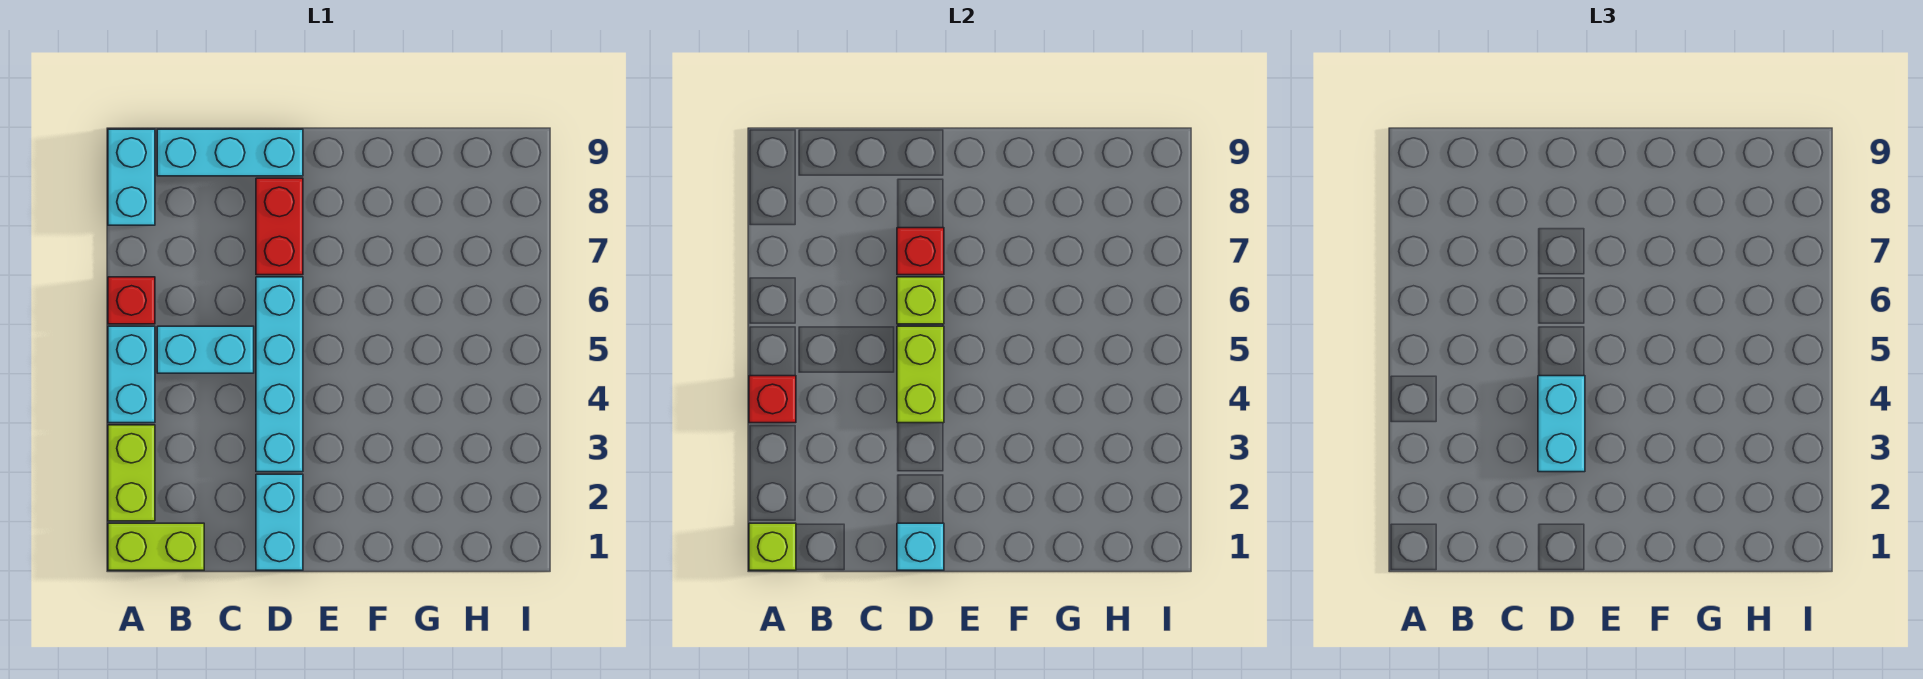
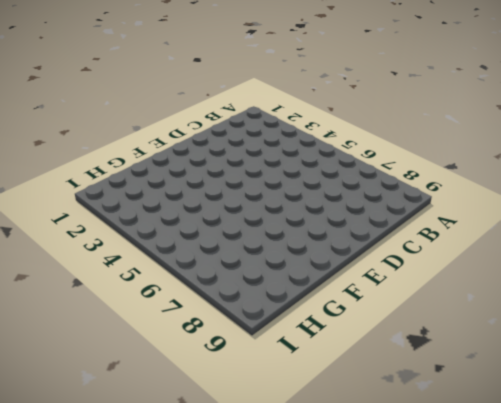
none -> lime brick A1:B1 level 1
none -> lime brick A2:A3 level 1
none -> cyan brick A4:A5 level 1

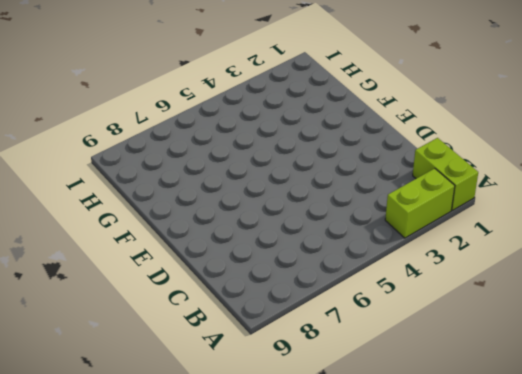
none -> cyan brick A4:A5 level 1
none -> red brick A6 level 1
none -> cyan brick A8:A9 level 1

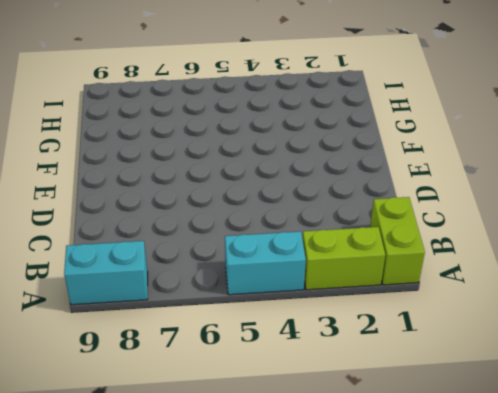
none -> red brick A6 level 1
none -> cyan brick B5:C5 level 1
none -> cyan brick B9:D9 level 1

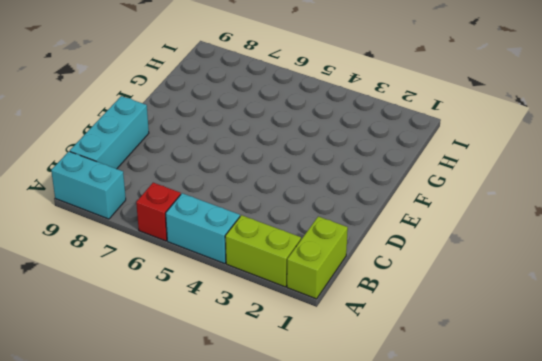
none -> cyan brick B5:C5 level 1
none -> cyan brick D1:D2 level 1
none -> cyan brick D3:D6 level 1

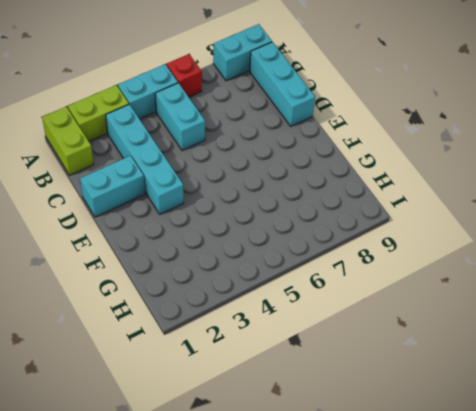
cyan brick B3:E3 level 1 -> cyan brick D3:D6 level 1
none -> red brick D7:D8 level 1
none -> lime brick A1 level 2
none -> red brick A4 level 2

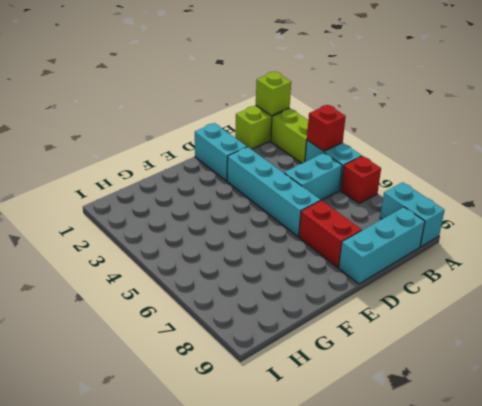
none -> cyan brick D1 level 2
none -> lime brick D4:D5 level 2
none -> lime brick D6 level 2

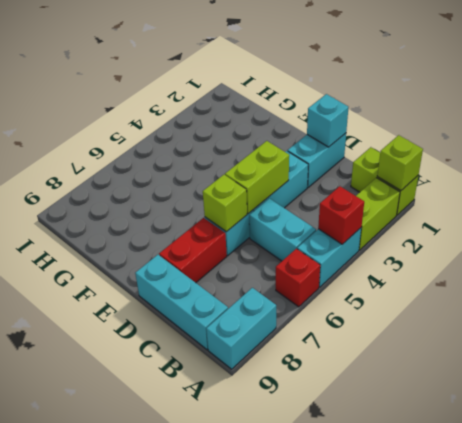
none -> red brick D7 level 2
none -> cyan brick D3:D4 level 3

